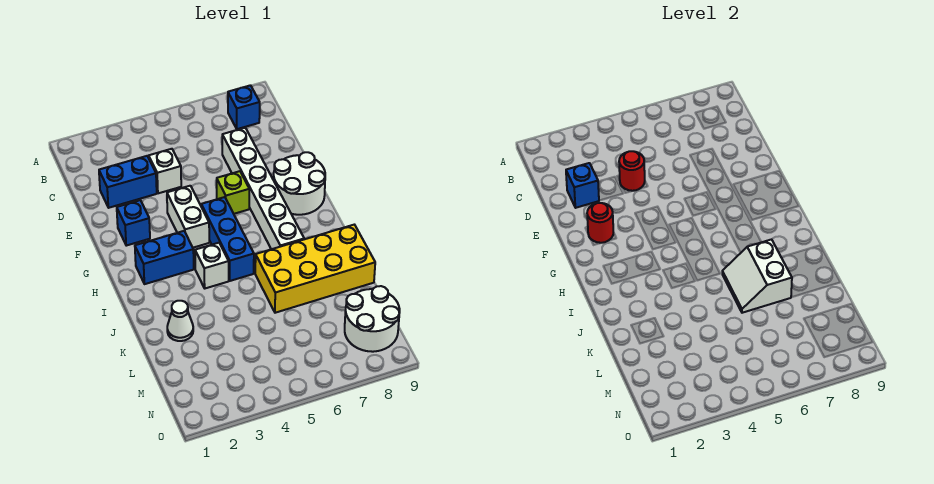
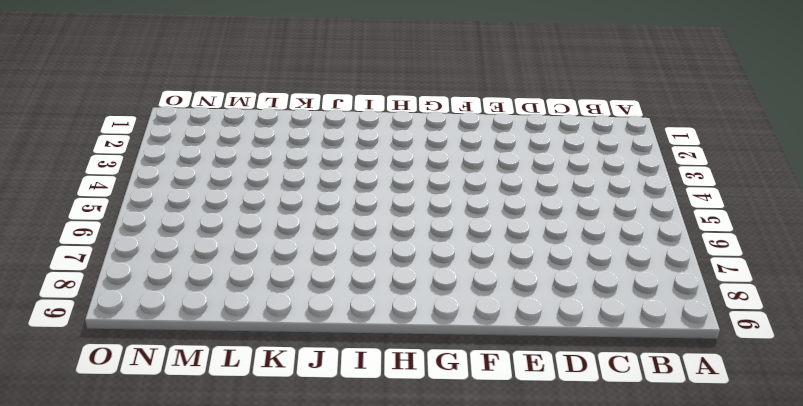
none -> blue brick B8 level 1
none -> blue brick D2:D3 level 1
none -> white brick D4 level 1

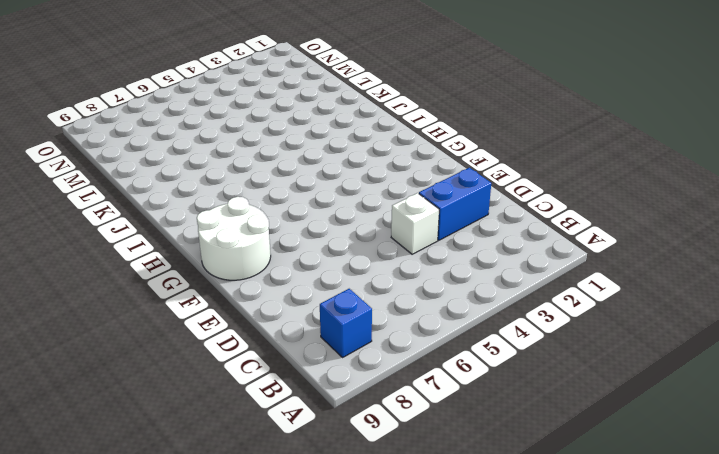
none -> white brick D7:I7 level 1
none -> blue brick F2 level 1
none -> white brick F4:G4 level 1

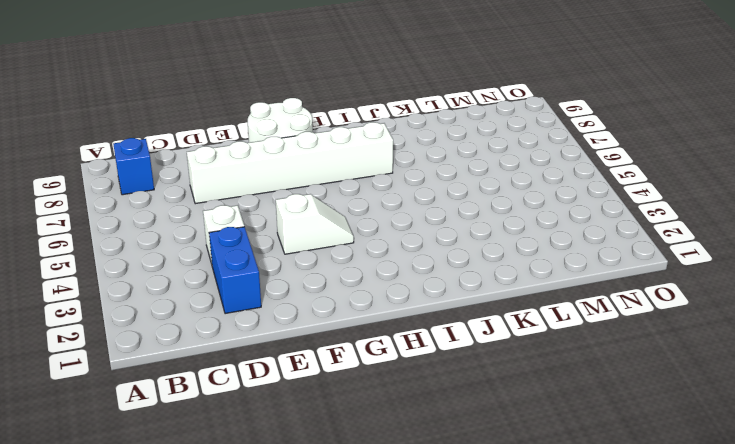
white slope F4:G4 level 1 top F -> white brick F4:G4 level 1
none -> blue brick F2 level 1
none -> lime brick F6 level 1
none -> blue brick G5:I5 level 1

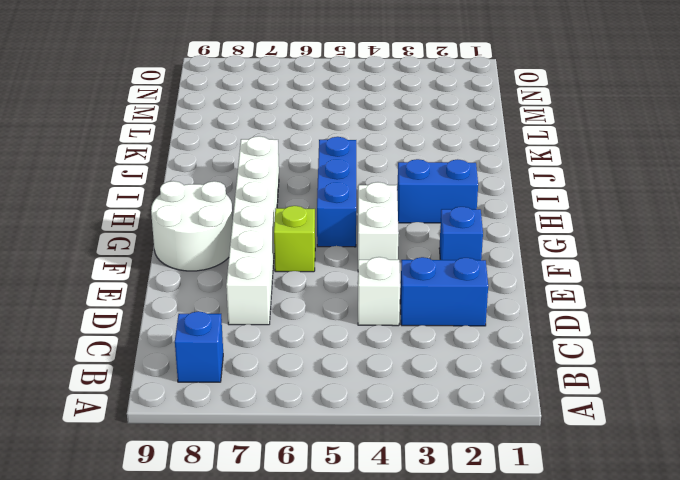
none -> white brick I4 level 1
none -> yellow brick J6:K9 level 1
none -> white cone K2 level 1

